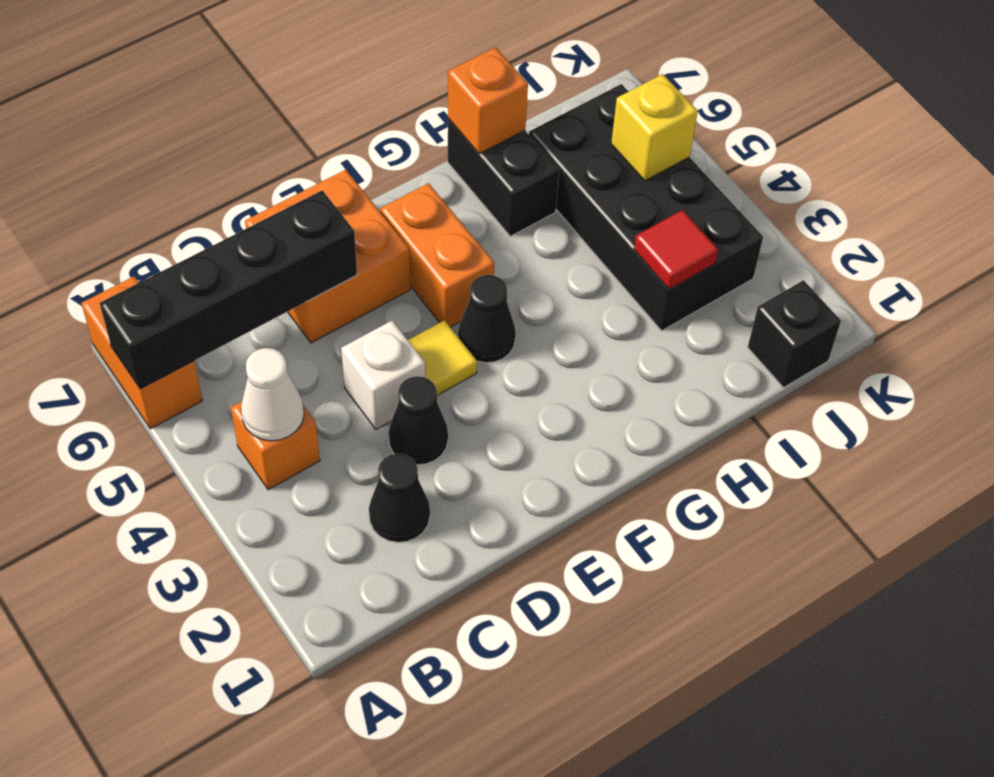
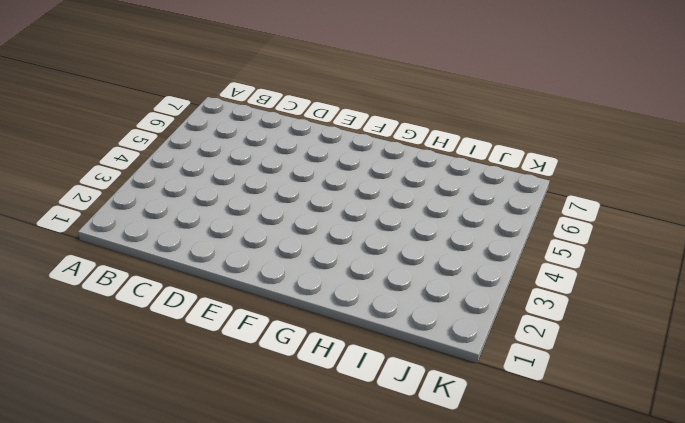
none -> orange brick A6:A7 level 1
none -> orange brick B4 level 1
none -> black cone C2 level 1

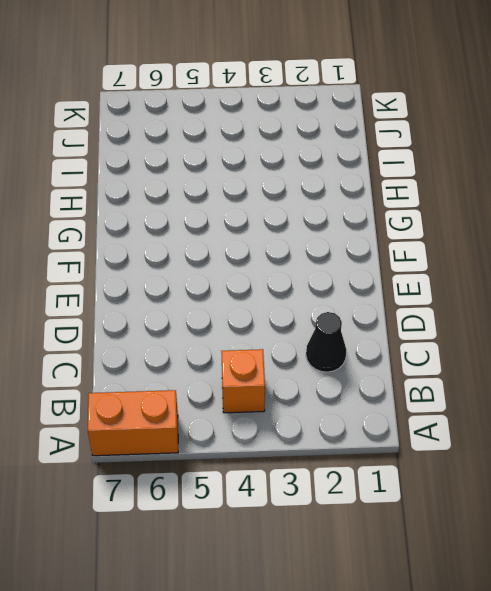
none -> black cone D3 level 1
none -> white brick D4 level 1
none -> orange brick D6:E7 level 1

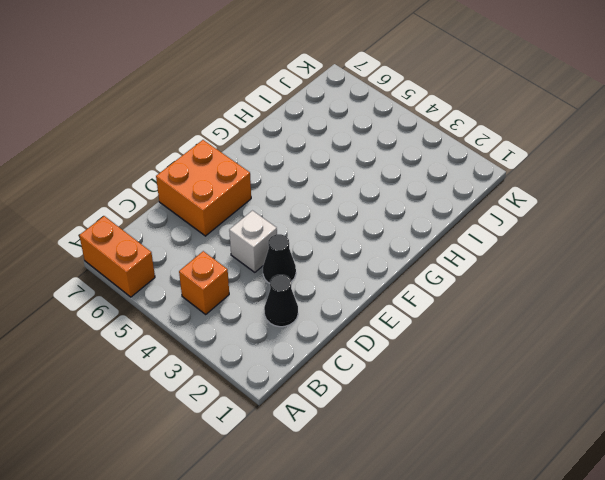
none -> yellow tile E4 level 1
none -> black cone F4 level 1
none -> orange brick F5:F6 level 1

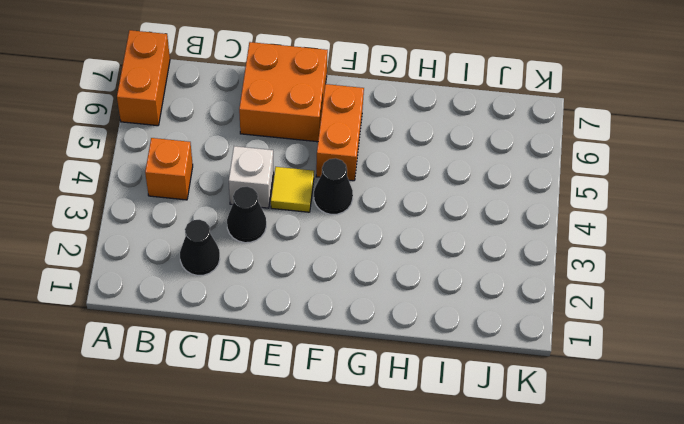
none -> black brick H6:H7 level 1
none -> black brick I3:J6 level 1
none -> black brick J1 level 1

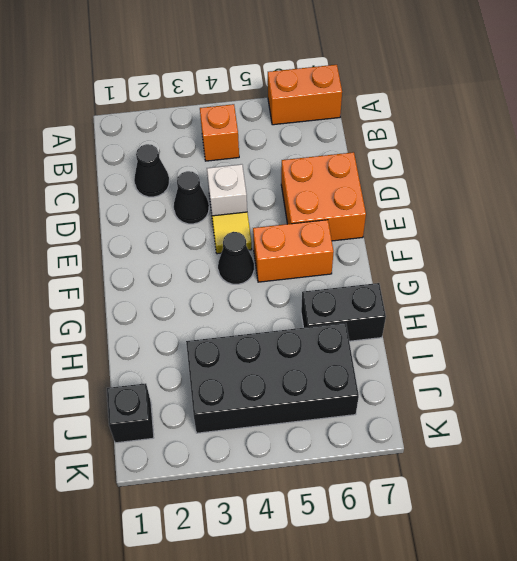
none -> black brick A6:D6 level 2
none -> white cone B4 level 2
none -> orange brick H7 level 2

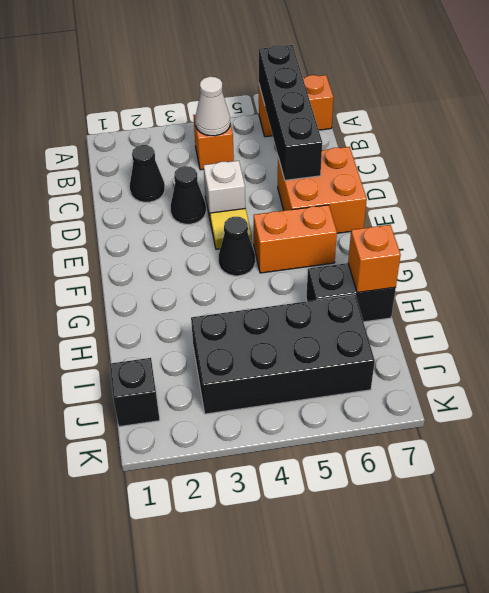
none -> red tile I3 level 2
none -> yellow brick J5 level 2

